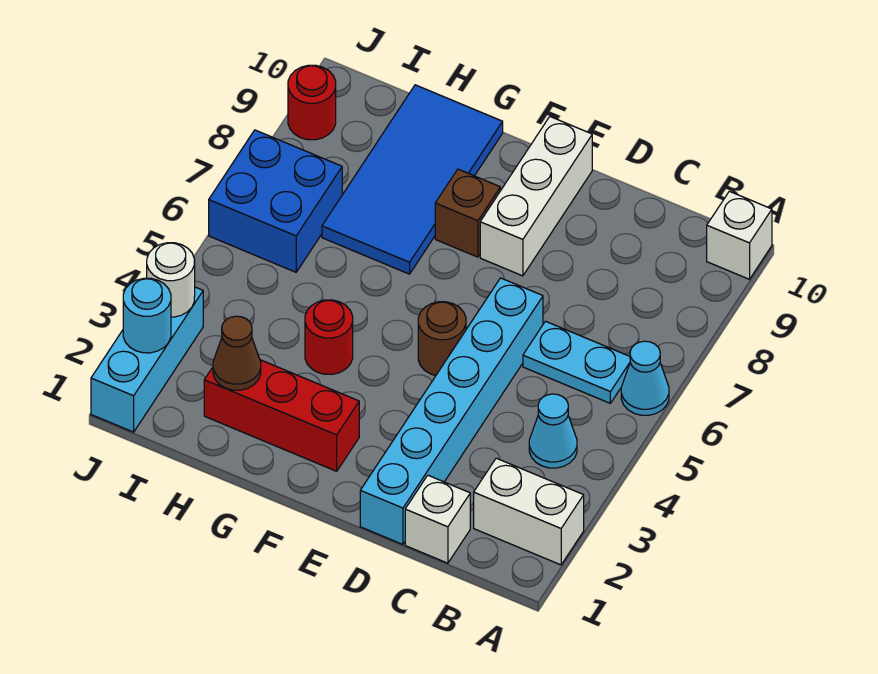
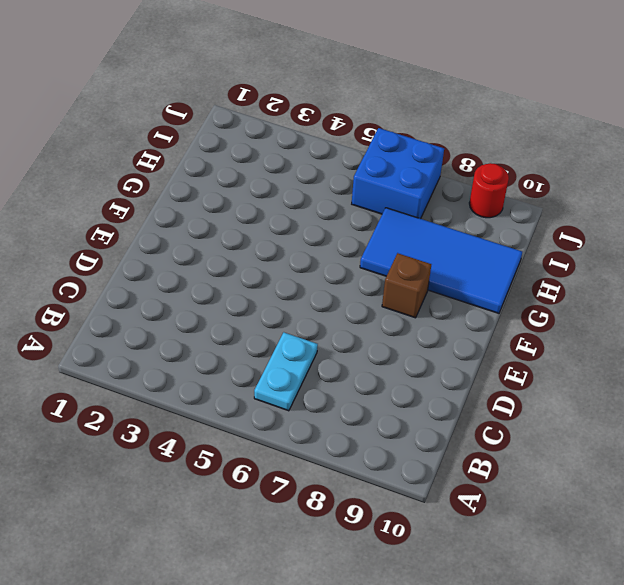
none -> white brick A2:B2 level 1
none -> cyan cone A6 level 1
none -> white brick A10 level 1

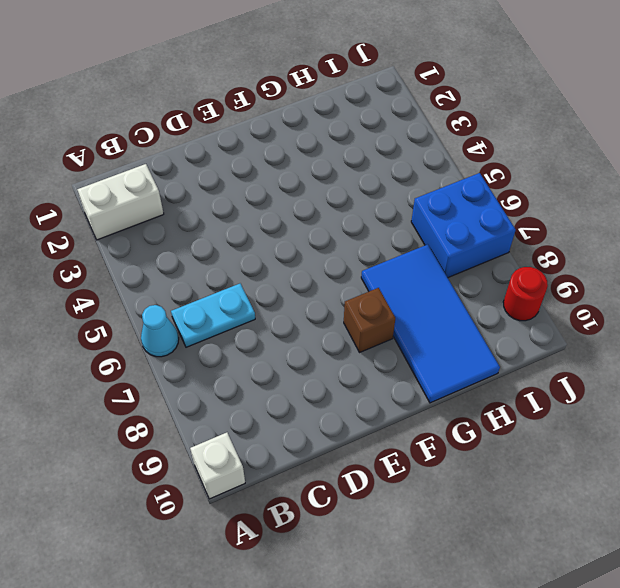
none -> cyan cone B4 level 1
none -> white brick C1 level 1
none -> cyan brick D1:D6 level 1

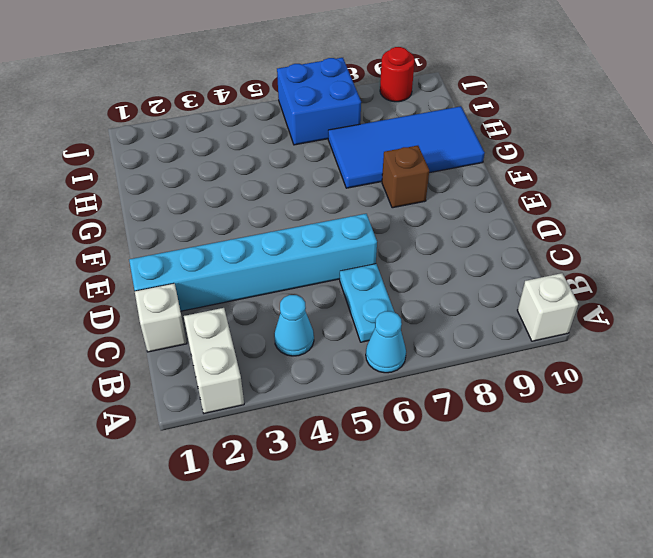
none -> brown round brick E5 level 1
none -> white brick E8:E10 level 1
none -> red brick F2:H2 level 1

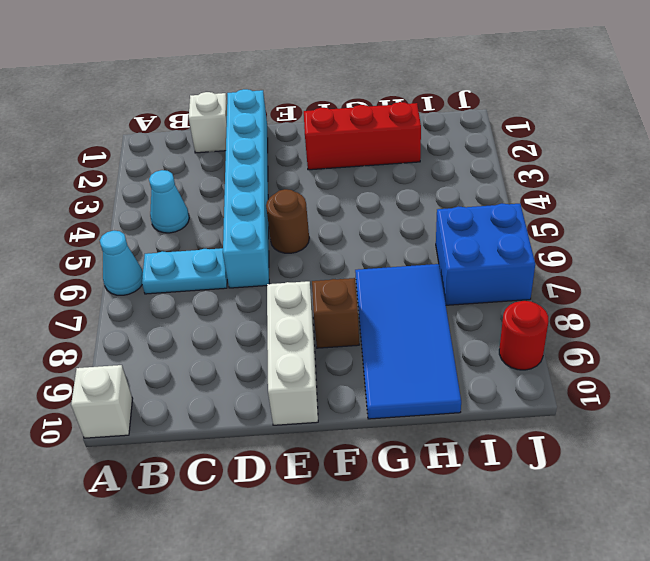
none -> white brick A2:B2 level 1
none -> red round brick G4 level 1
none -> cyan brick J1:J3 level 1

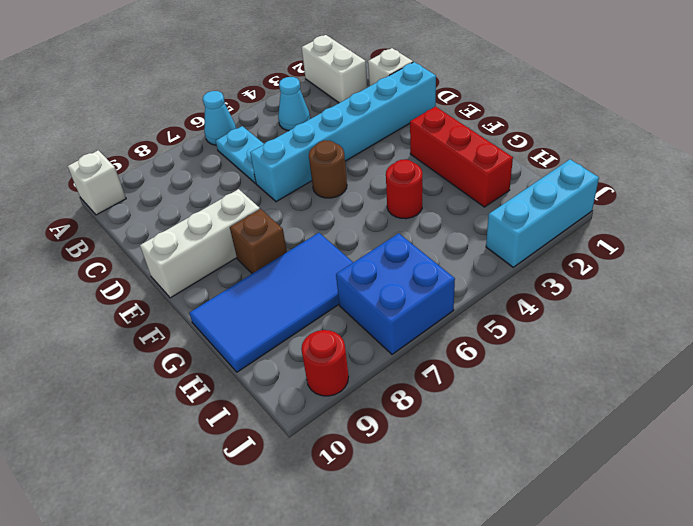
none -> brown cone H2 level 2
none -> cyan round brick J2 level 2
none -> white round brick J3 level 2

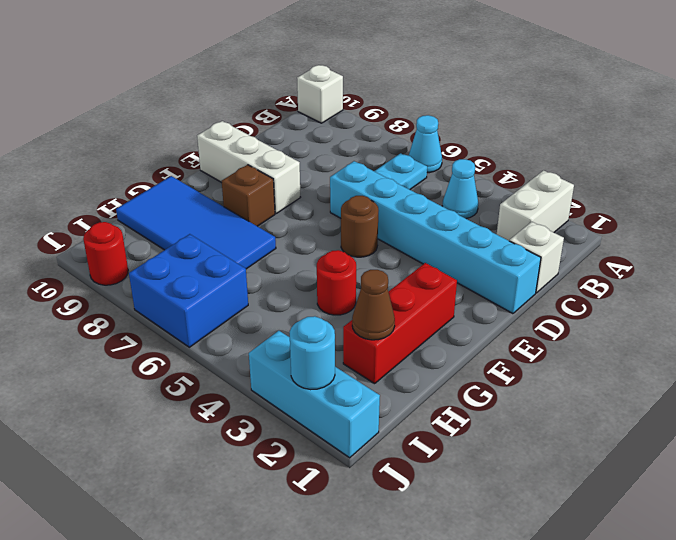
none -> white round brick J3 level 2

